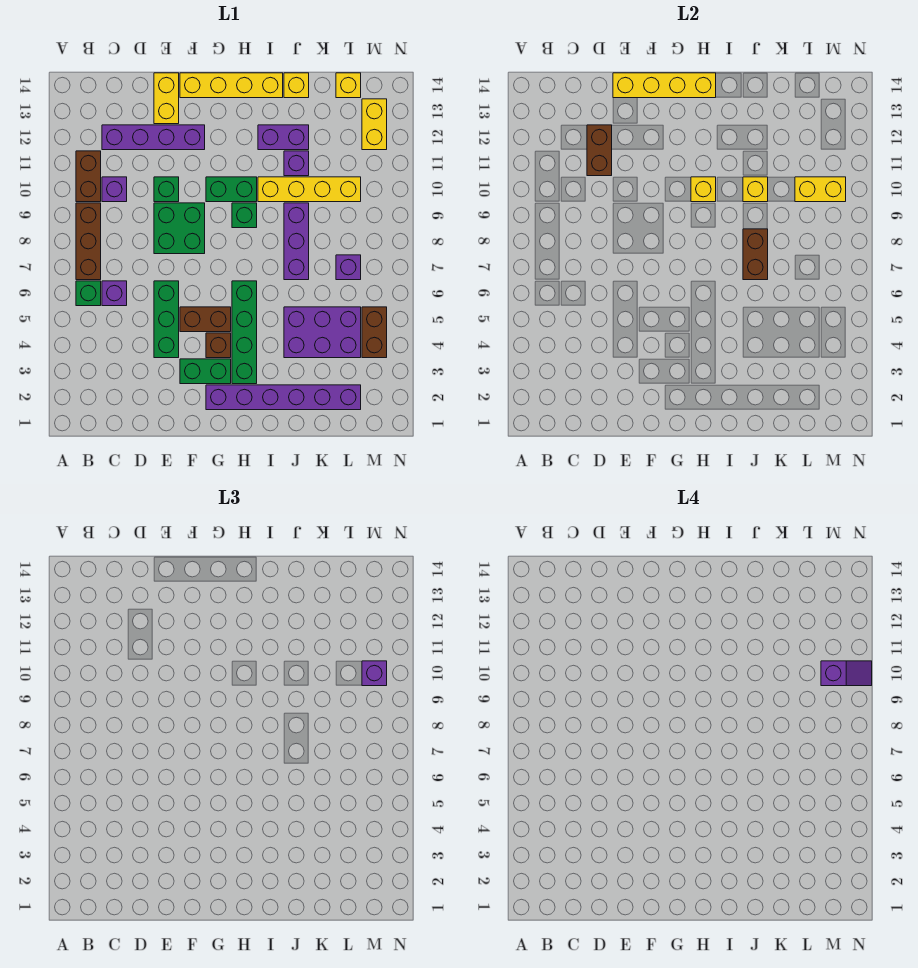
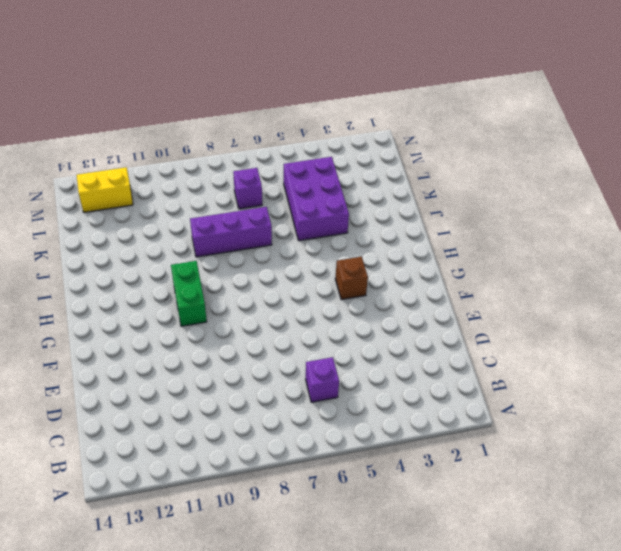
none -> green brick B6 level 1
none -> brown brick B7:B9 level 1
none -> brown brick B10:B11 level 1
none -> purple brick C10 level 1

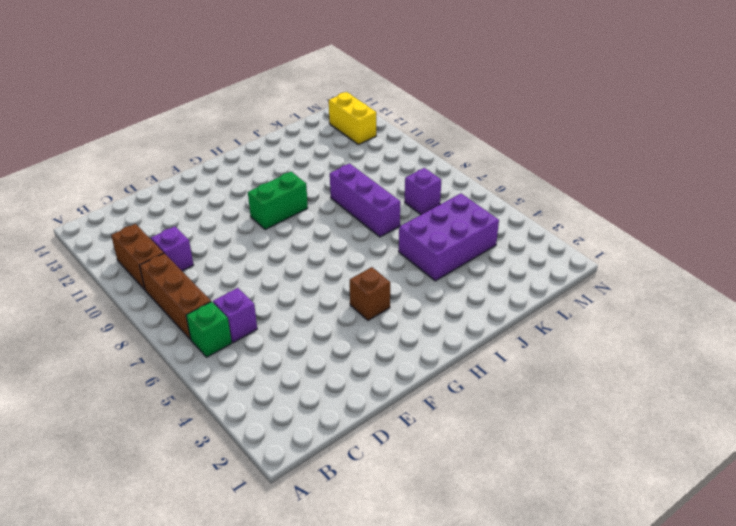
none -> purple brick C12:F12 level 1
none -> green brick E4:E6 level 1
none -> green brick E8:F9 level 1
none -> green brick E10 level 1

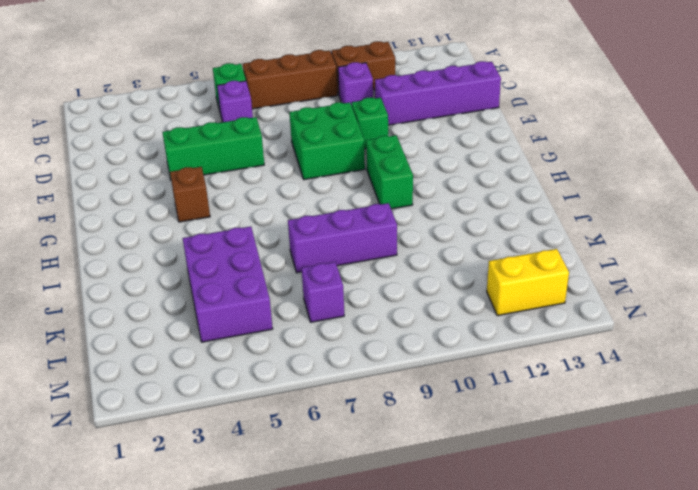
purple brick D11:D14 level 1 -> purple brick C12:F12 level 1
none -> yellow brick E13:E14 level 1
none -> green brick F3:G3 level 1
none -> brown brick F5:G5 level 1
none -> yellow brick F14:I14 level 1

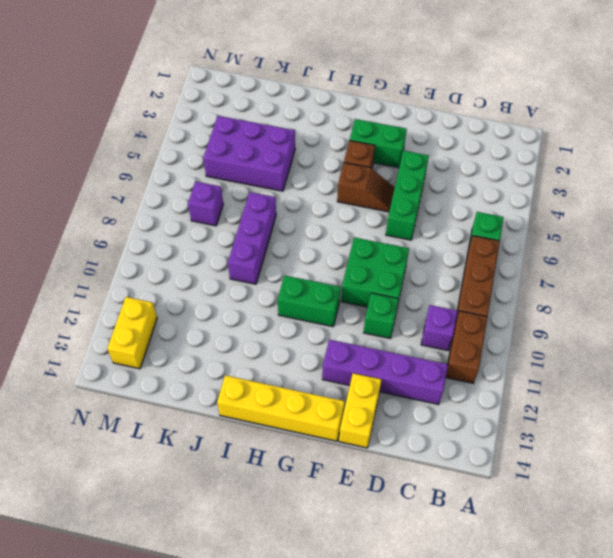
brown slope F5:G5 level 1 top G -> brown brick F5:G5 level 1
none -> purple brick C6 level 1
none -> purple brick G2:L2 level 1
none -> green brick H3:H6 level 1
none -> green brick H9 level 1

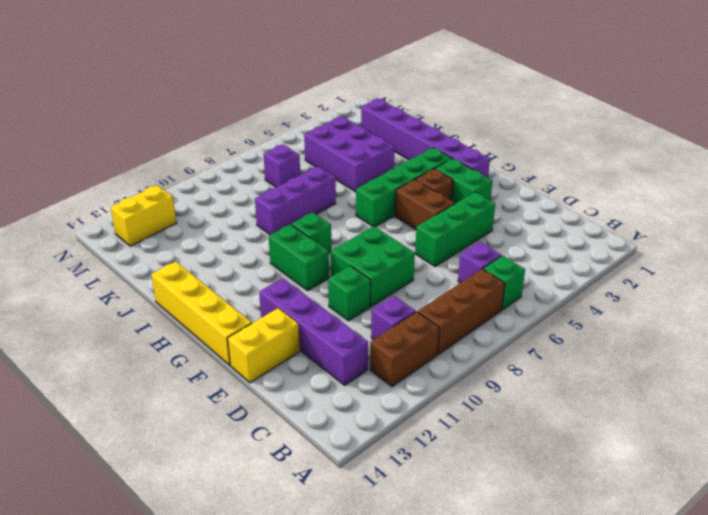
none -> yellow brick I10:L10 level 1
none -> purple brick I12:J12 level 1
none -> purple brick J11 level 1
none -> yellow brick J14 level 1

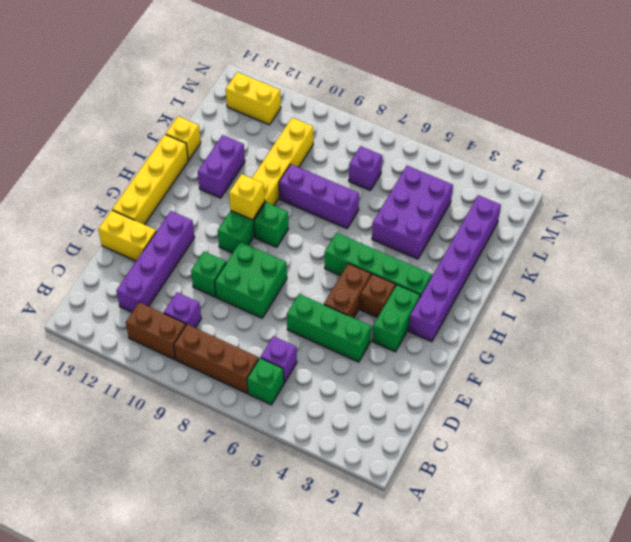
none -> purple brick J11 level 1
none -> yellow brick L14 level 1
none -> brown brick M4:M5 level 1
none -> brown brick D11:D12 level 2

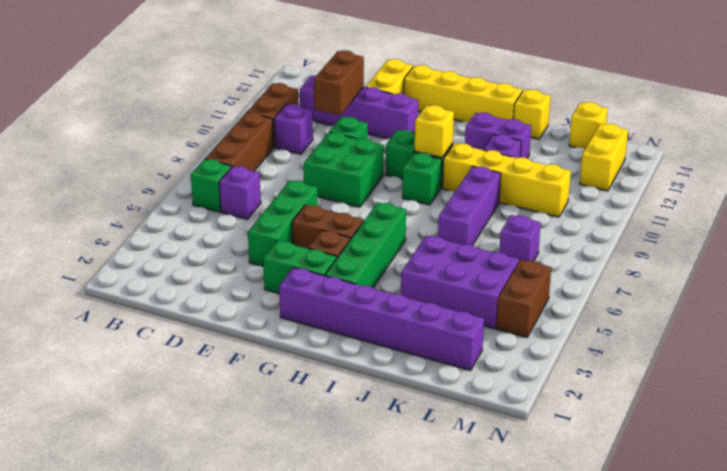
none -> yellow brick E14:H14 level 2
none -> brown brick J7:J8 level 2
none -> yellow brick J10 level 2
none -> yellow brick L10:M10 level 2

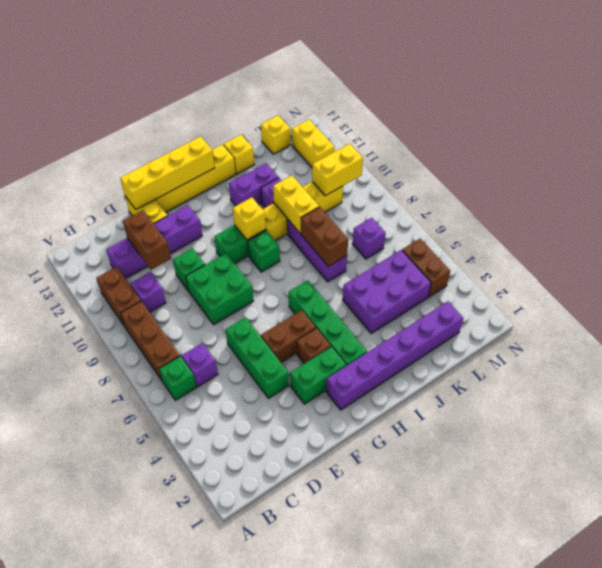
yellow brick J9:J10 level 2 -> yellow brick J10 level 2
none -> purple brick M10 level 3
none -> purple slope M10:N10 level 4 top M

